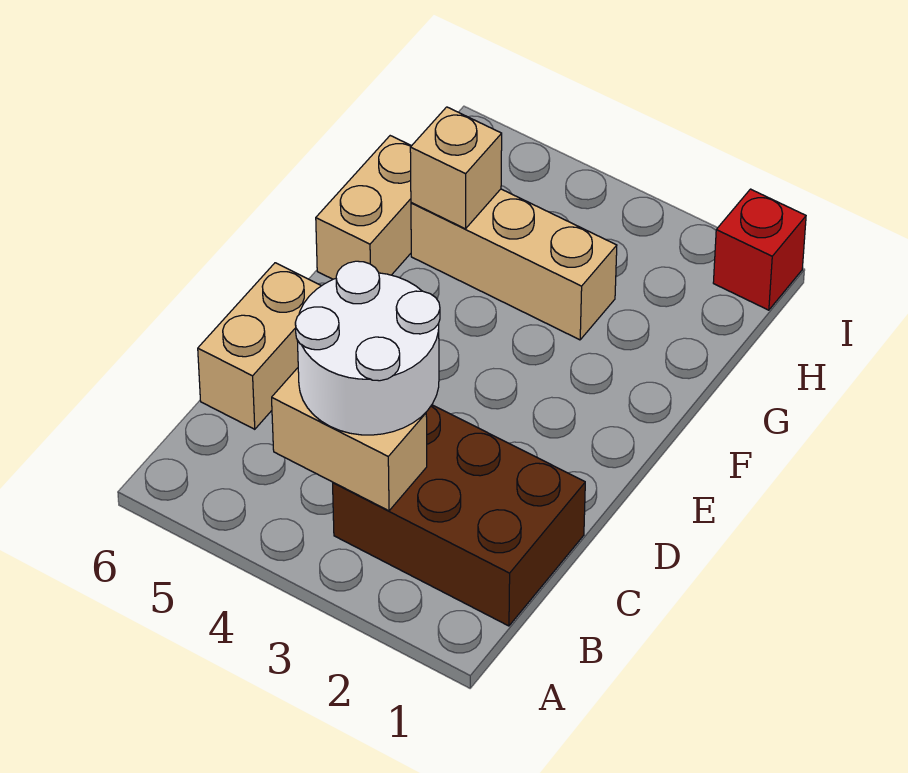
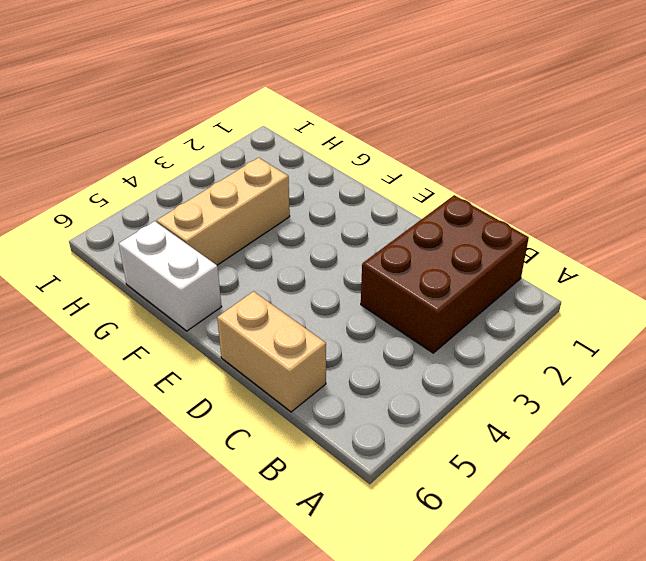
white brick F6:G6 level 1 -> tan brick F6:G6 level 1
none -> red brick I1 level 1
none -> tan brick B3:B4 level 2

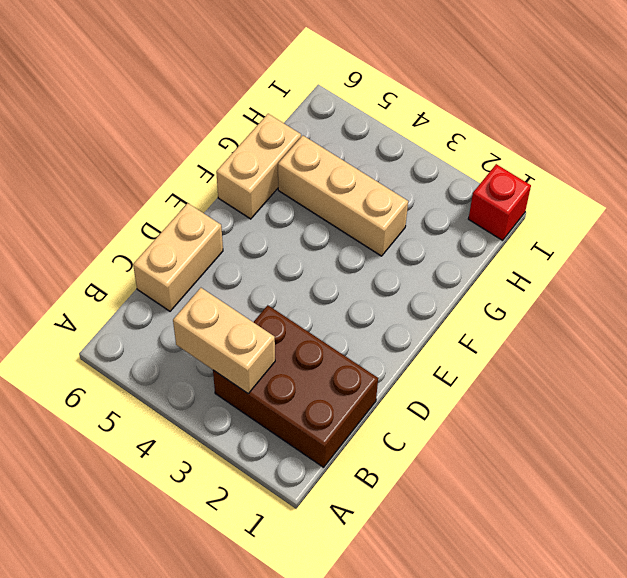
none -> tan brick G5 level 2
none -> white round brick B3:C4 level 3

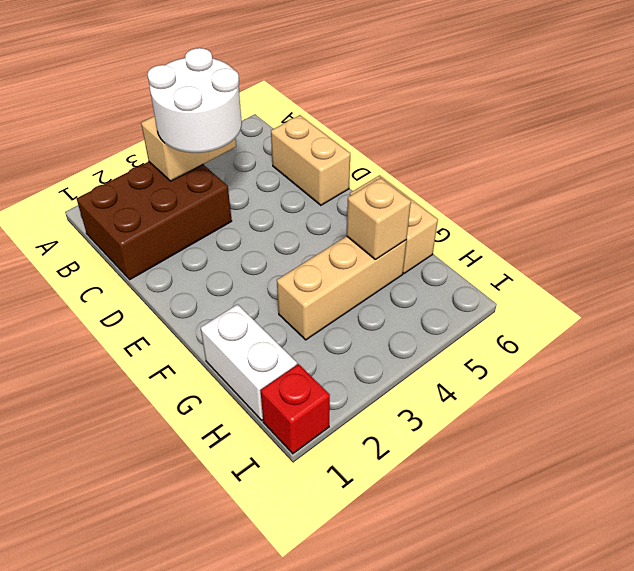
white brick G1:H1 level 1 -> none

